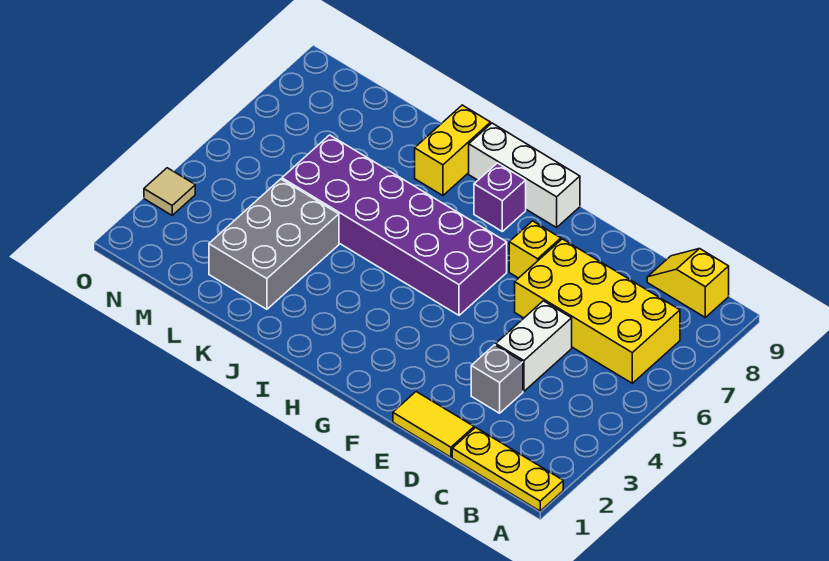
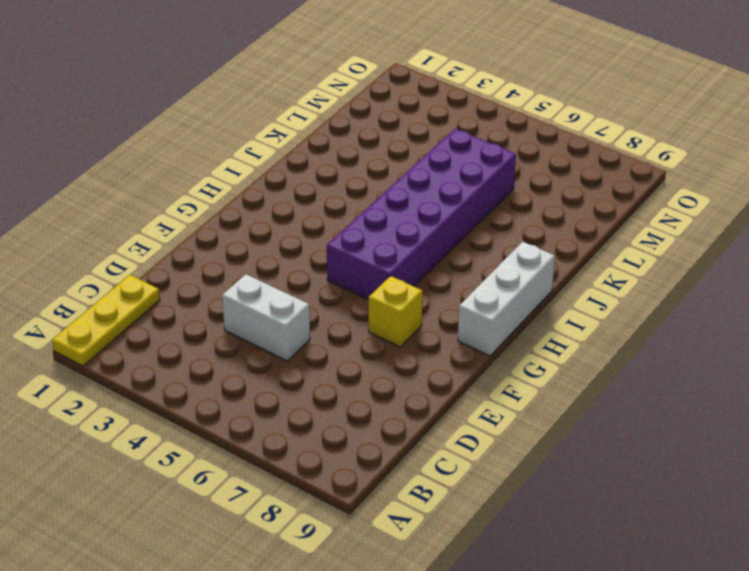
none -> yellow brick B6:E7 level 1
none -> yellow slope B9:C9 level 1 top B
none -> yellow tile D1:E1 level 1

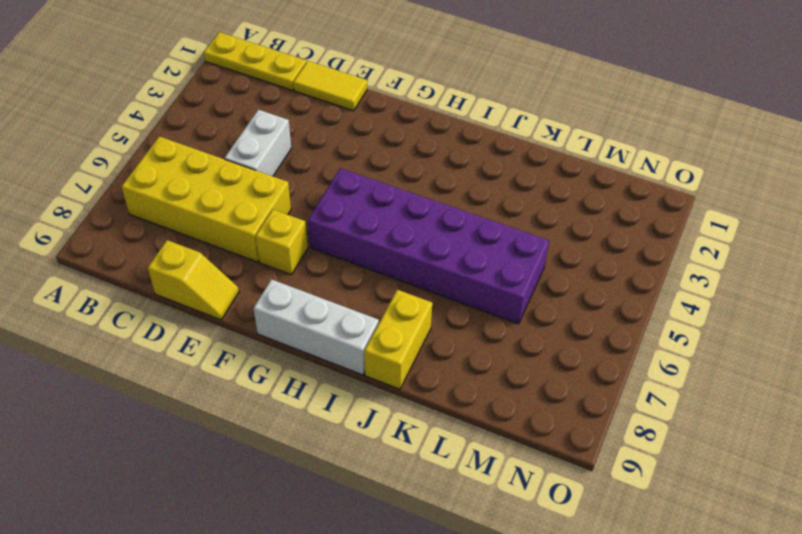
yellow slope D9:E9 level 1 top D -> yellow slope B9:C9 level 1 top B
none -> grey brick D3 level 1
none -> purple brick H8 level 1
none -> grey brick K2:L4 level 1

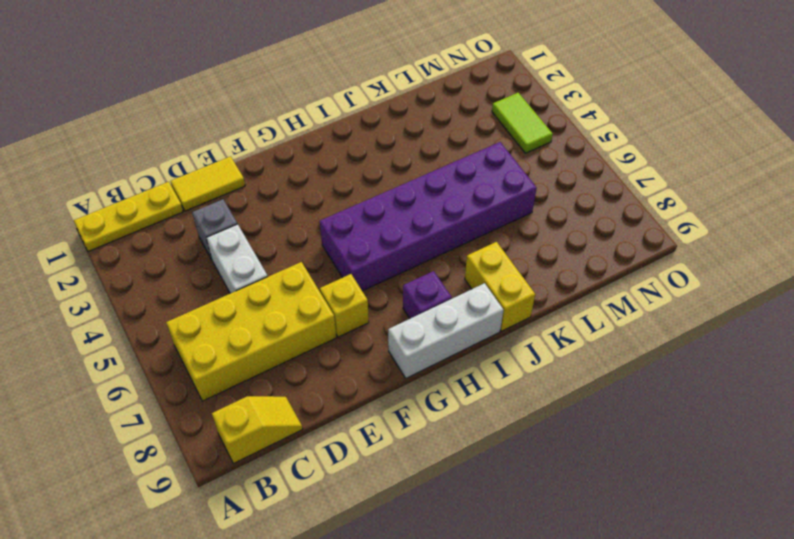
lime tile N3:N4 level 1 -> none
none -> grey brick K2:L4 level 1
none -> tan tile O3 level 1

